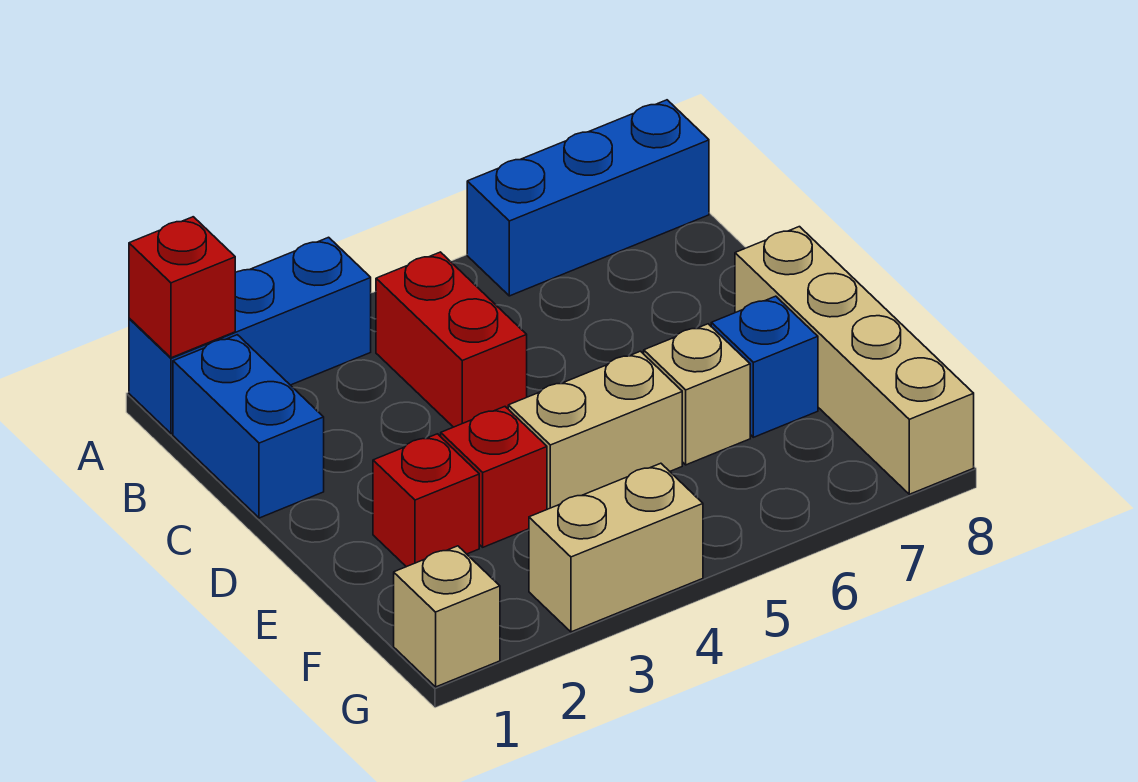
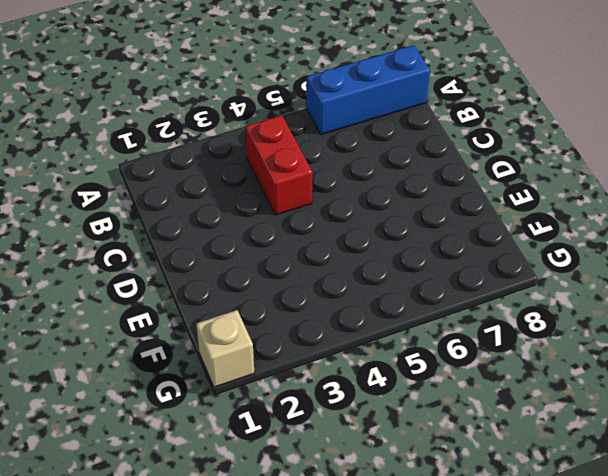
none -> blue brick A1:A3 level 1
none -> blue brick B1:C1 level 1
none -> tan brick D8:G8 level 1

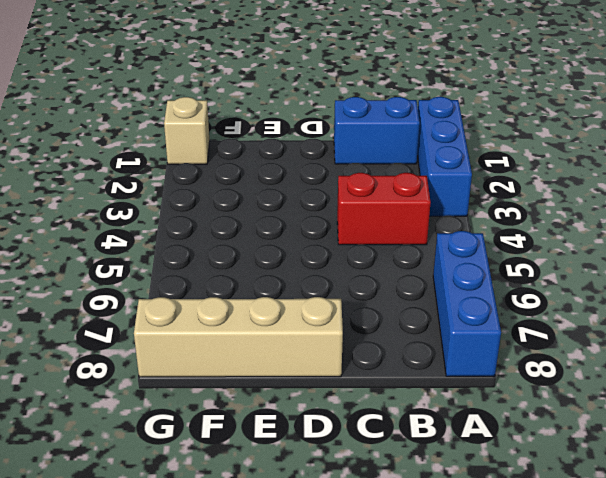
none -> red brick E2 level 1
none -> red brick E3 level 1
none -> tan brick E4:E5 level 1

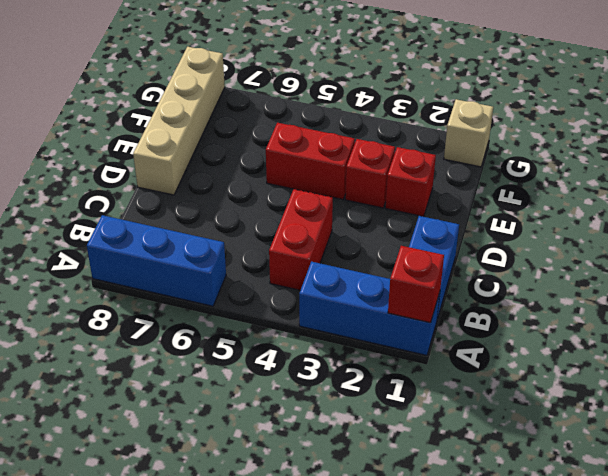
red brick E4:E5 level 1 -> tan brick E4:E5 level 1
none -> tan brick E6 level 1
none -> blue brick E7 level 1
none -> tan brick G3:G4 level 1

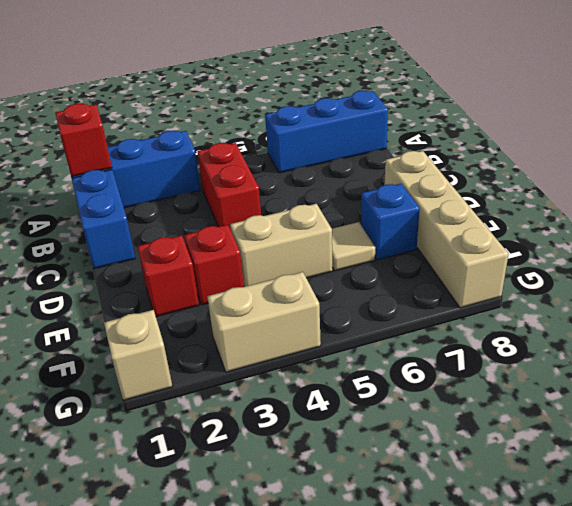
tan tile E6 level 1 -> tan brick E6 level 1

